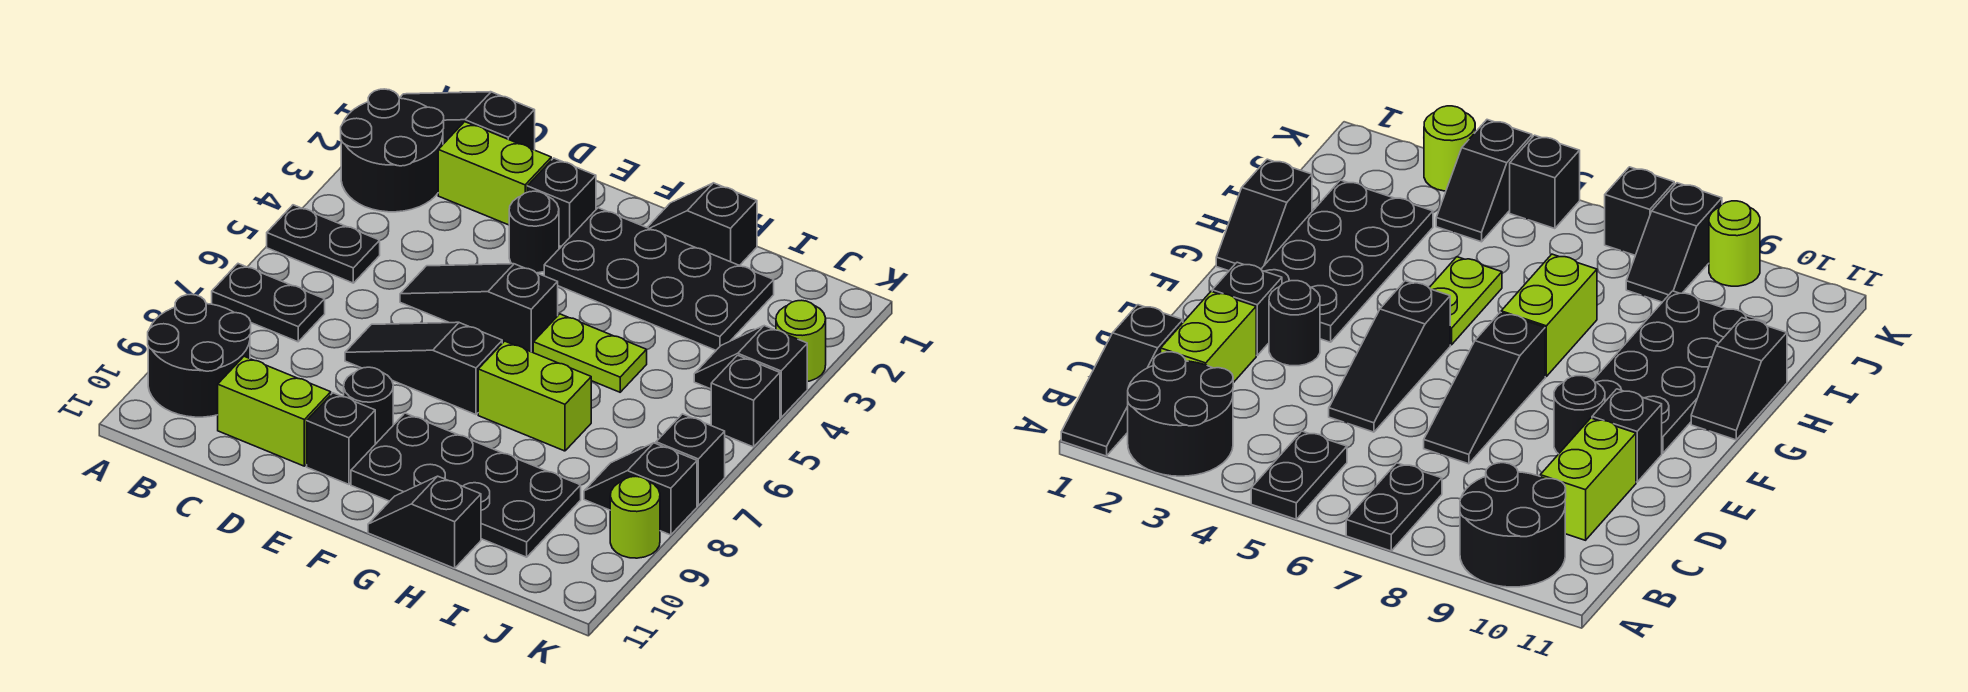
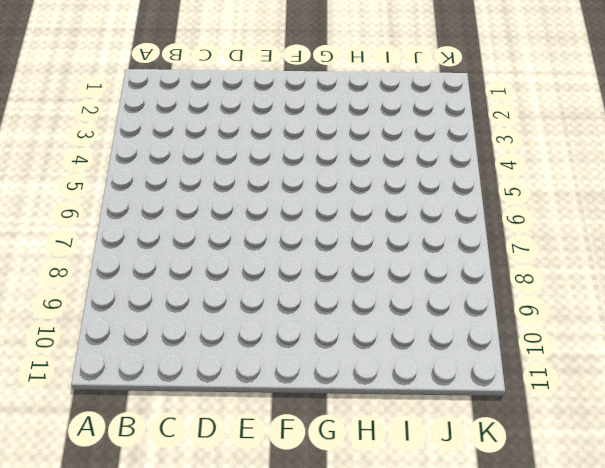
none -> black slope A1:C1 level 1 top C
none -> black round brick A2:B3 level 1
none -> black plate A5:B5 level 1

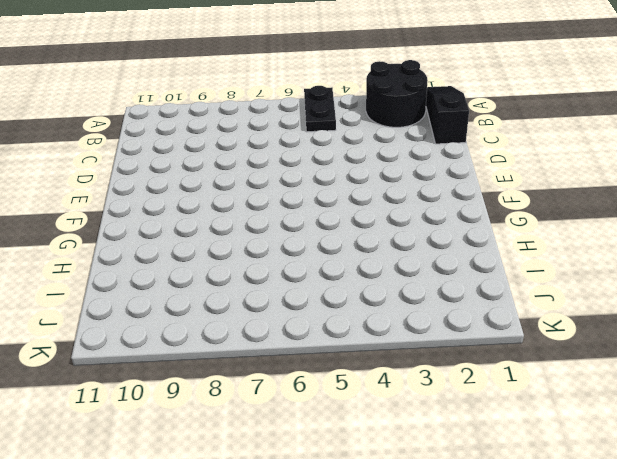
none -> black plate A7:B7 level 1
none -> black round brick A9:B10 level 1
none -> lime brick C2:D2 level 1

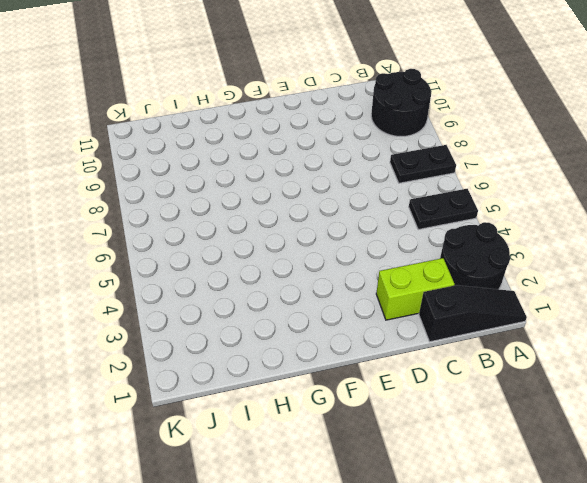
none -> lime brick C10:D10 level 1
none -> black slope D5:F5 level 1 top F
none -> black slope D7:F7 level 1 top F

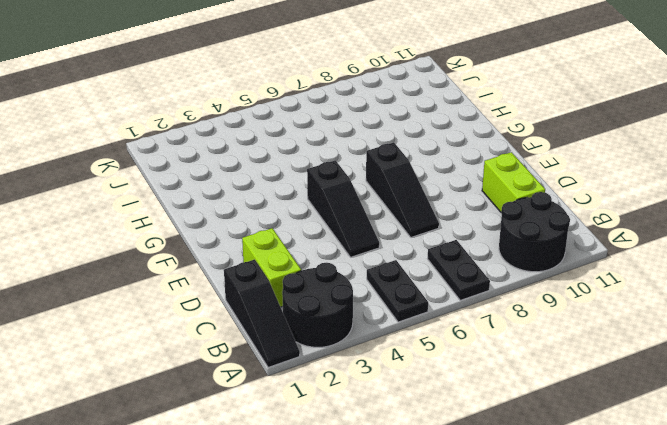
none -> black brick E2 level 1
none -> black round brick E3 level 1
none -> black round brick E9 level 1

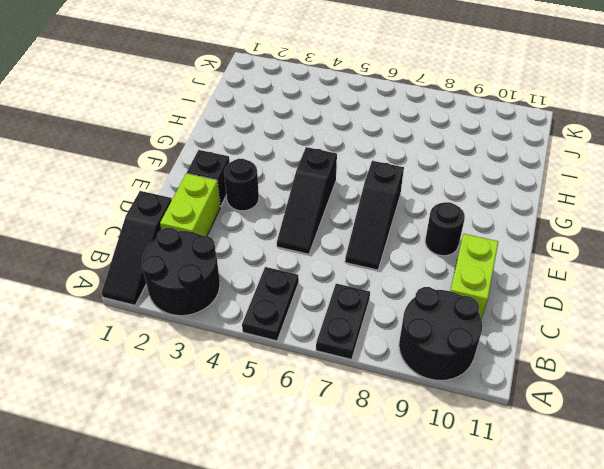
none -> black brick E10 level 1
none -> black plate F2:I3 level 1
none -> black plate F9:I10 level 1

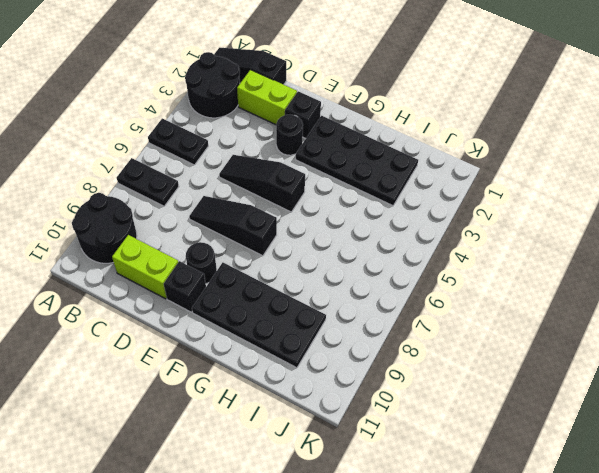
none -> black slope G1:H1 level 1 top H
none -> lime plate G5:H5 level 1
none -> lime brick G7:H7 level 1

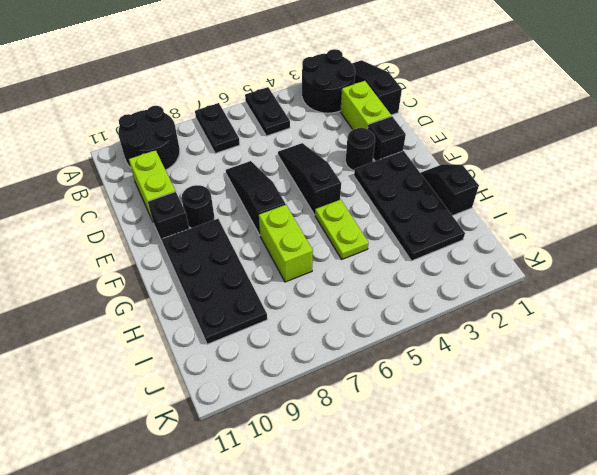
none -> black slope G11:H11 level 1 top H
none -> black slope J4:K4 level 1 top K
none -> black slope J8:K8 level 1 top K

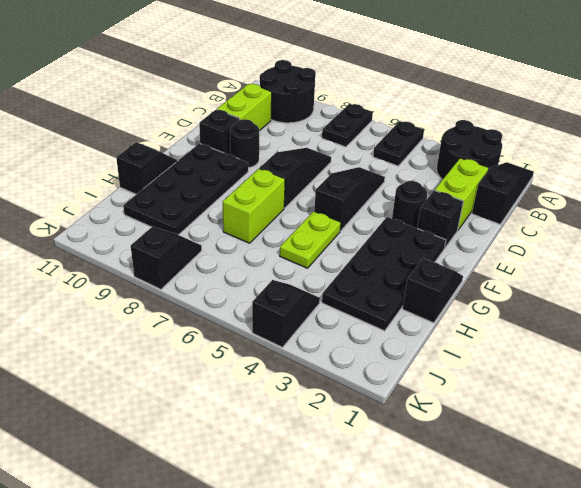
none -> lime round brick K3 level 1
none -> black brick K5 level 1
none -> black brick K7 level 1

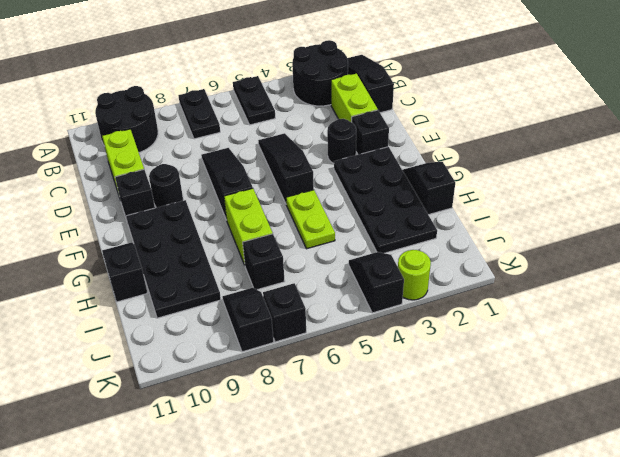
black brick I7 level 1 -> black brick K5 level 1
none -> lime round brick K9 level 1

